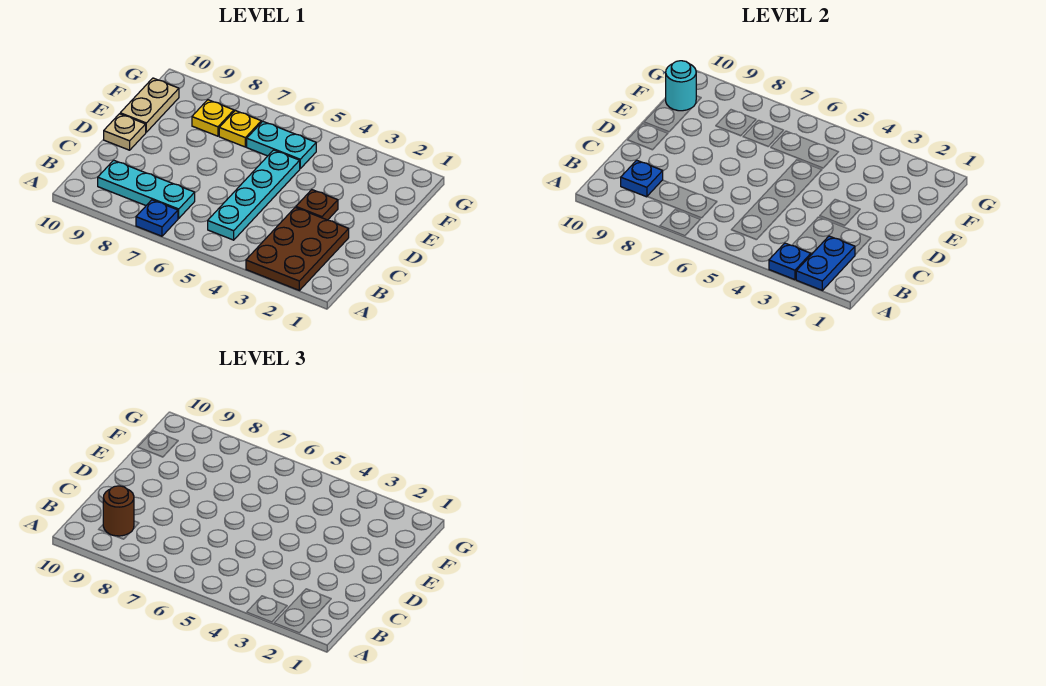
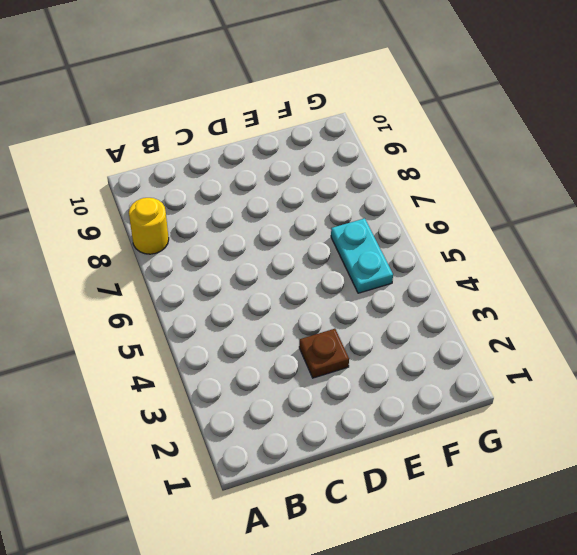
yellow round brick A8 level 1 -> none
none -> brown plate A2:C3 level 1
none -> blue plate A7 level 1
none -> cyan plate B5:E5 level 1

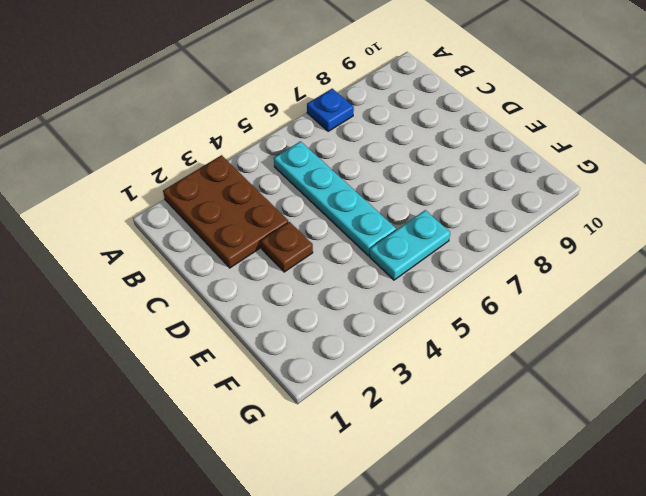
none -> cyan plate B7:B9 level 1
none -> tan plate D10 level 1
none -> tan plate E10:F10 level 1

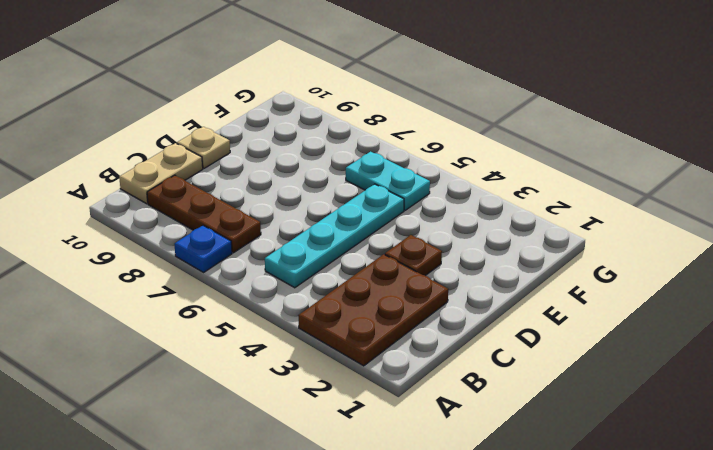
brown plate B7:B9 level 1 -> cyan plate B7:B9 level 1
tan plate B10:C10 level 1 -> tan plate E10:F10 level 1
none -> yellow plate F7 level 1
none -> yellow plate F8 level 1
none -> blue plate A2:B2 level 2

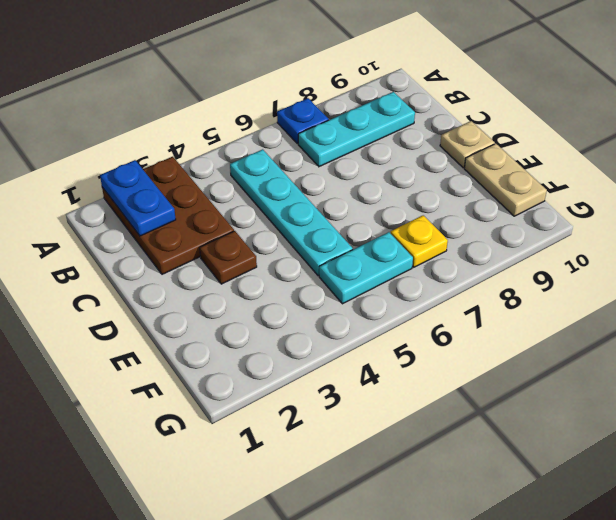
none -> yellow plate F8 level 1
none -> blue plate A3 level 2
none -> blue plate B9 level 2

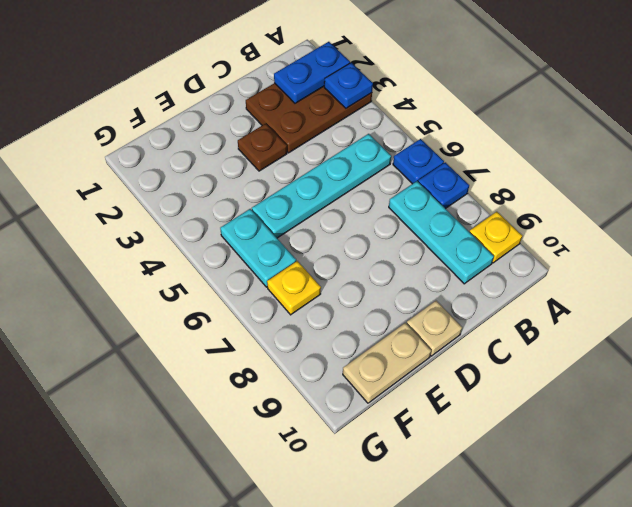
blue plate A6 level 1 -> blue plate B9 level 2
yellow plate A9 level 1 -> yellow plate F8 level 1
none -> cyan round brick F10 level 2
none -> brown round brick B9 level 3

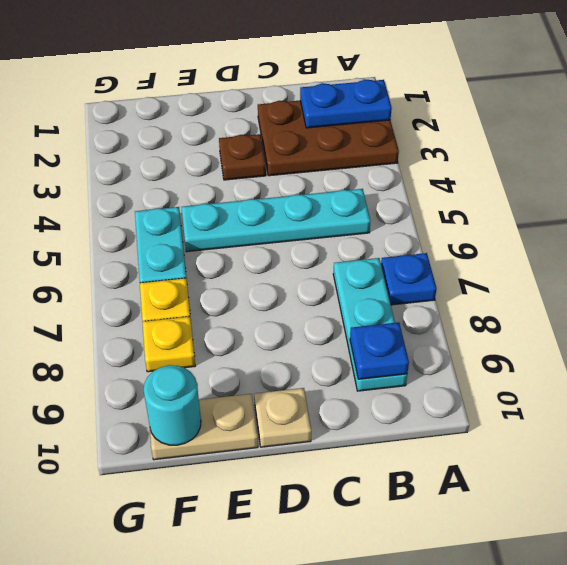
none -> blue plate A3 level 2
none -> brown round brick B9 level 3

